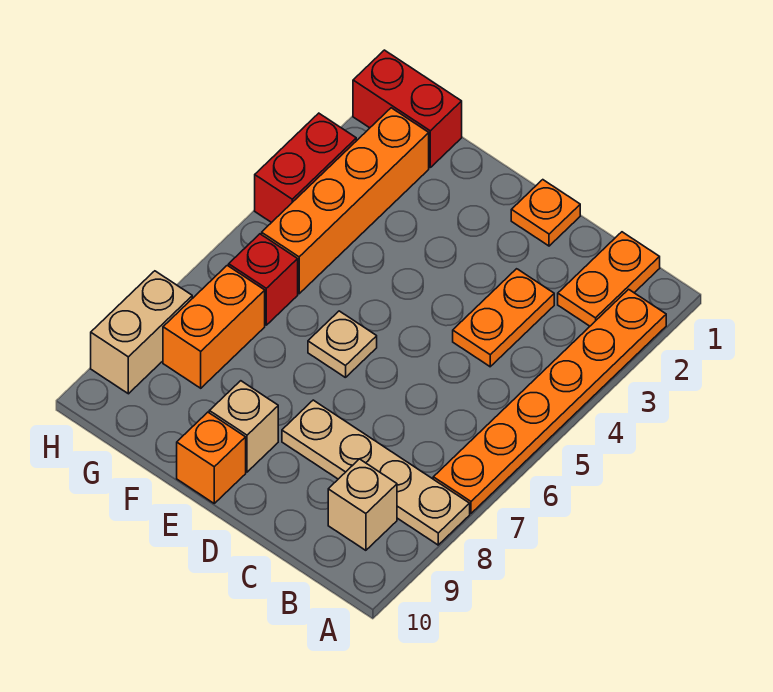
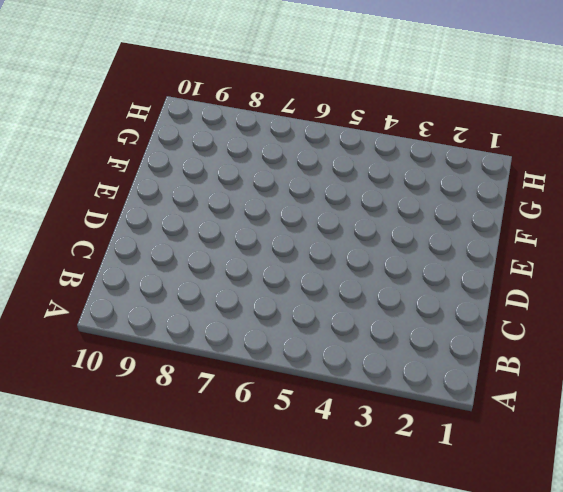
none -> orange plate A2:A7 level 1
none -> tan plate A8:D8 level 1
none -> orange plate B1:B2 level 1

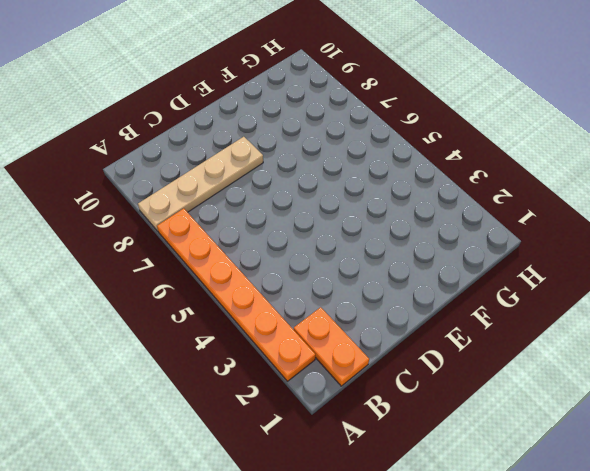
none -> tan brick B9 level 1
none -> orange plate C3:C4 level 1
none -> orange plate D1 level 1

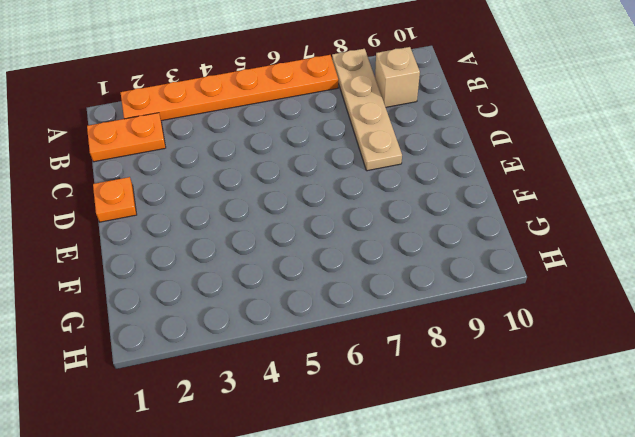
none -> orange plate C3:C4 level 1
none -> tan plate E6 level 1
none -> tan brick E9 level 1

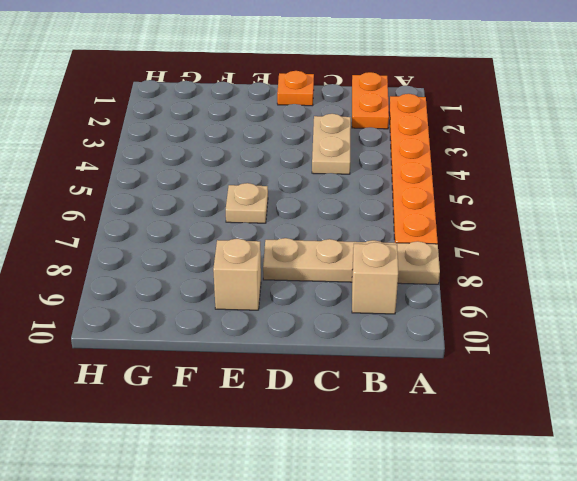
tan plate C3:C4 level 1 -> orange plate C3:C4 level 1
none -> orange brick E10 level 1
none -> red brick G1:H1 level 1
none -> orange brick G2:G5 level 1

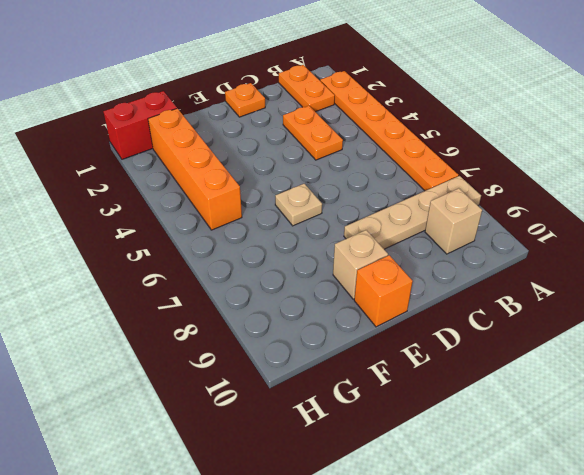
none -> red brick G6 level 1
none -> orange brick G7:G8 level 1
none -> red brick H3:H4 level 1

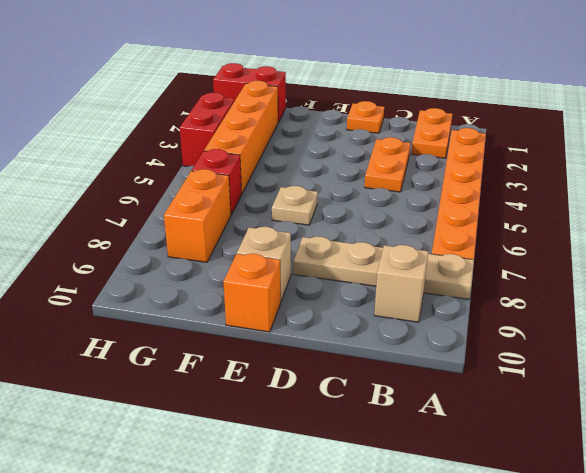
none -> tan brick H8:H9 level 1

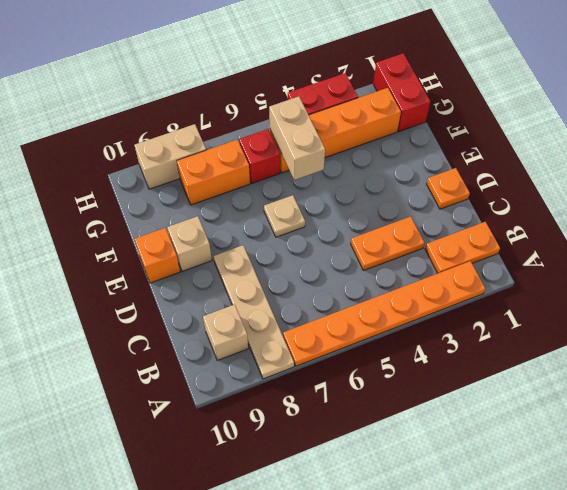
tan brick F5:G5 level 2 -> none

